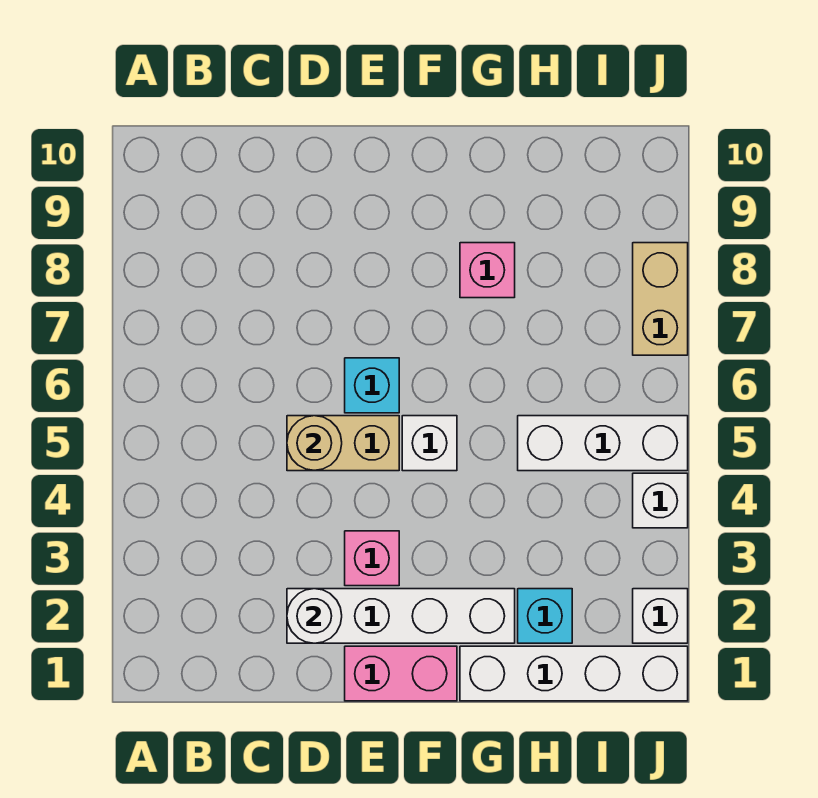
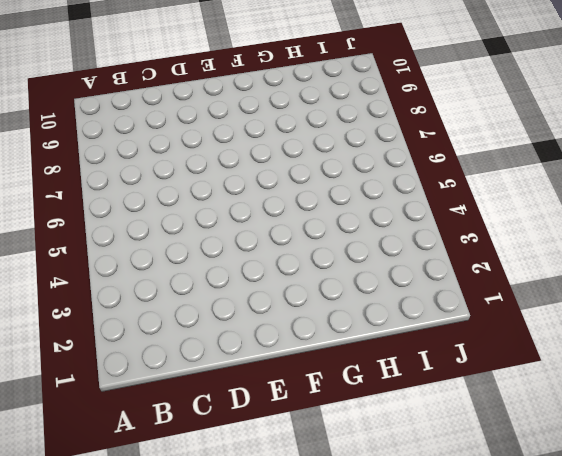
none -> white brick D2:G2 level 1
none -> tan brick D5:E5 level 1
none -> pink brick E1:F1 level 1

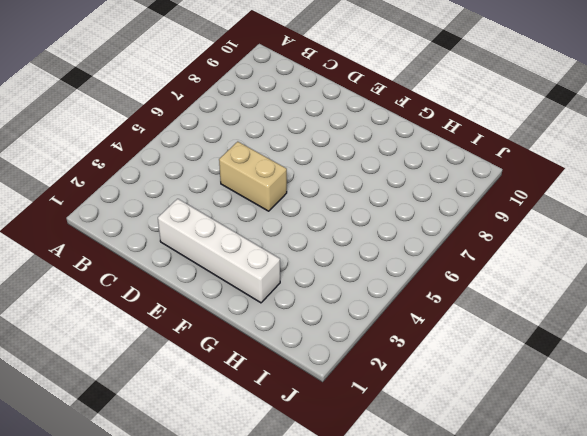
none -> pink brick E1:F1 level 1
none -> pink brick E3 level 1
none -> cyan brick E6 level 1

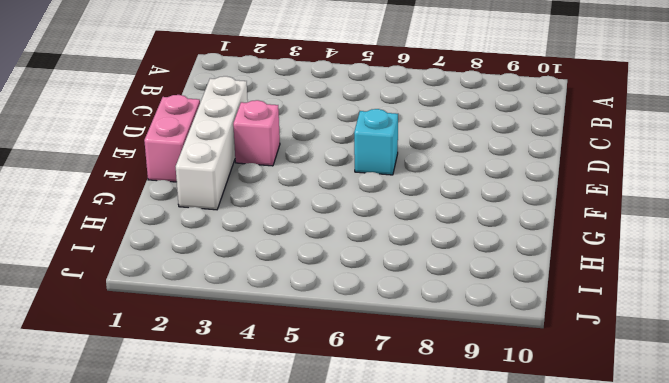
none -> tan brick D5:E5 level 1
none -> white brick F5 level 1
none -> white brick G1:J1 level 1

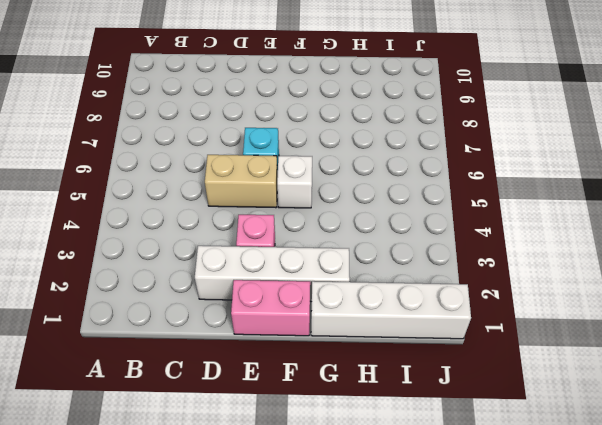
none -> pink brick G8 level 1
none -> cyan brick H2 level 1
none -> white brick H5:J5 level 1

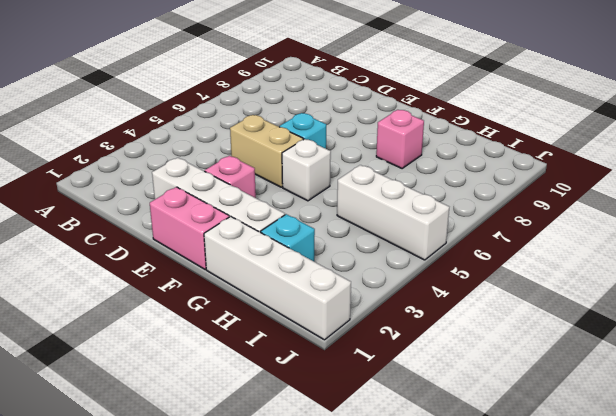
none -> white brick J2 level 1
none -> white brick J4 level 1
none -> tan brick J7:J8 level 1

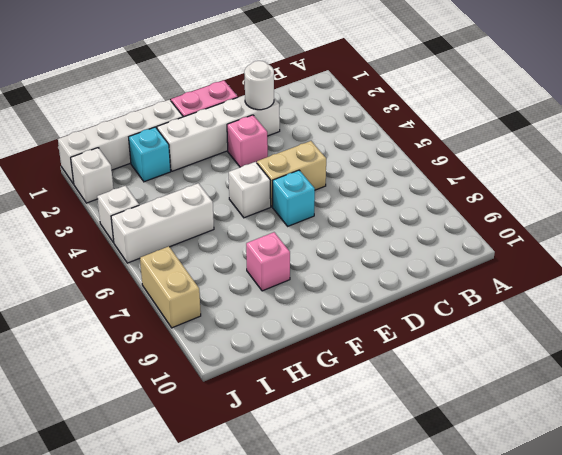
none -> tan round brick D5 level 2

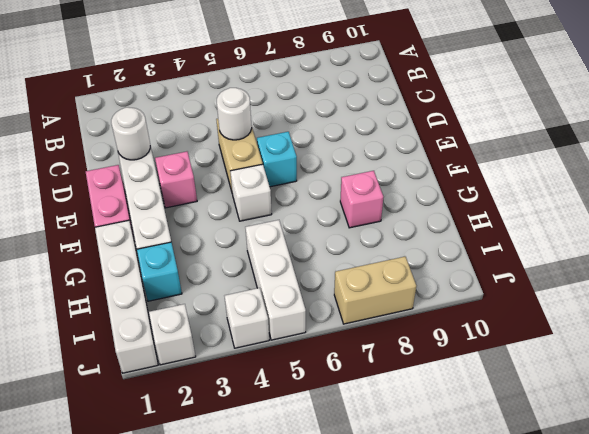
white round brick D5 level 2 -> tan round brick D5 level 2

